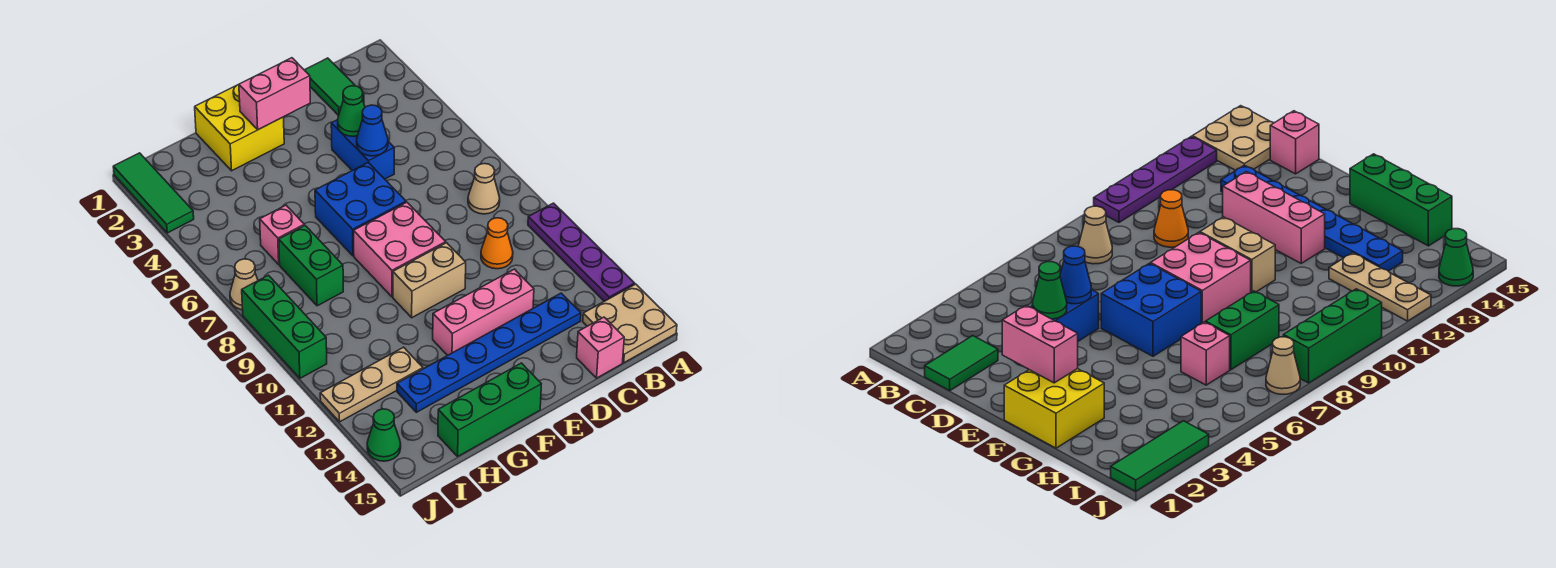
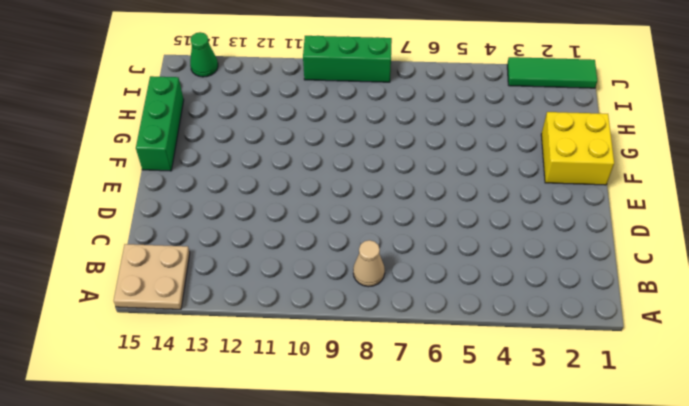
none -> purple plate A10:A13 level 1
none -> green tile C1:C2 level 1
none -> orange cone C10 level 1

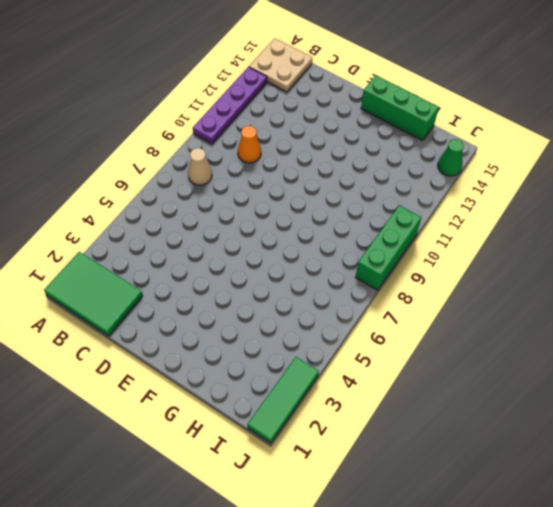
green tile A1:C2 level 1 -> green tile C1:C2 level 1
none -> blue plate C13:H13 level 1
none -> pink brick C15 level 1
none -> blue brick D4:D5 level 1

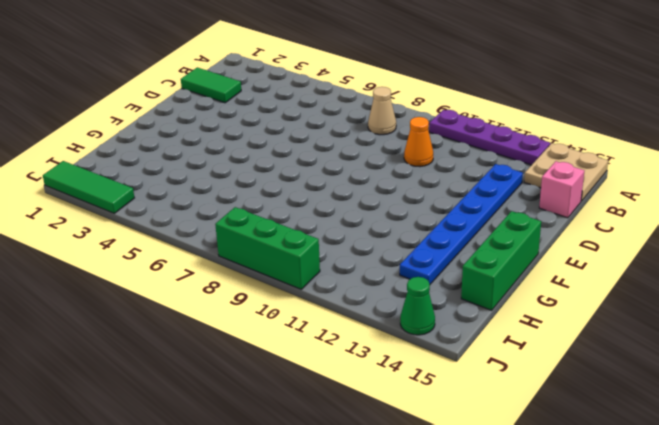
none -> blue brick D4:D5 level 1
none -> pink brick D12:F12 level 1
none -> blue brick E6:F7 level 1

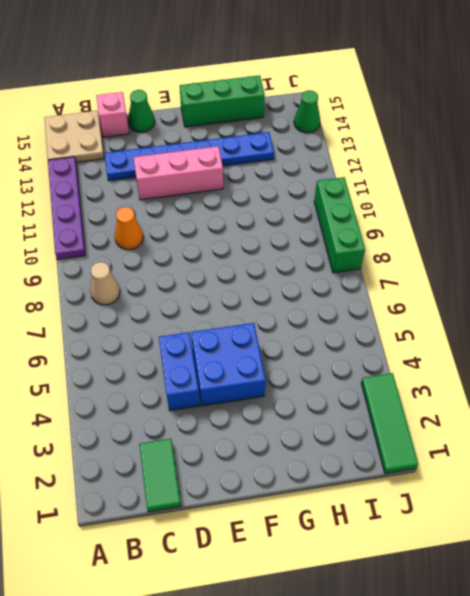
green cone D15 level 1 -> green cone D4 level 2
blue brick E4:F5 level 1 -> blue brick E6:F7 level 1
none -> pink brick E8:F9 level 1
none -> tan brick E10:F10 level 1
none -> yellow brick F1:G2 level 1

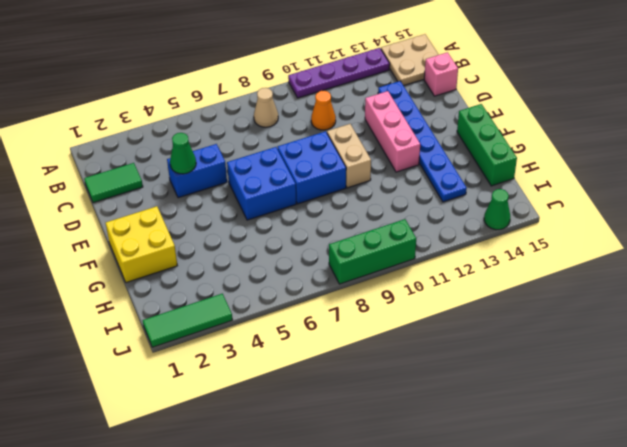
blue brick E8:F9 level 1 -> pink brick E8:F9 level 1
none -> pink brick H6 level 1
none -> green brick H7:H8 level 1
none -> tan plate H12:J12 level 1

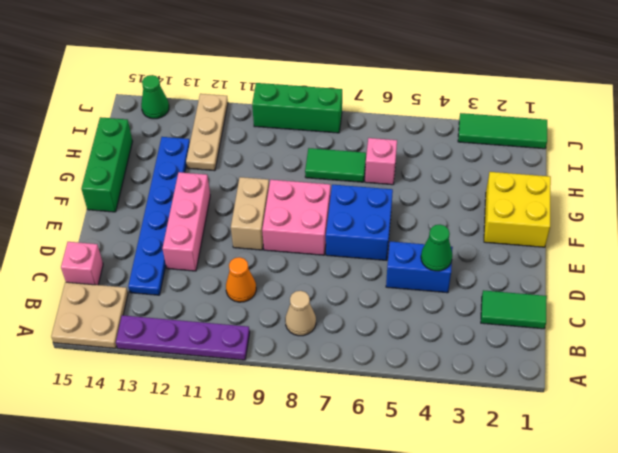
green tile H7:H8 level 1 -> green brick H7:H8 level 1
none -> tan cone J7 level 1
none -> blue cone D5 level 2
none -> pink brick E2:F2 level 2

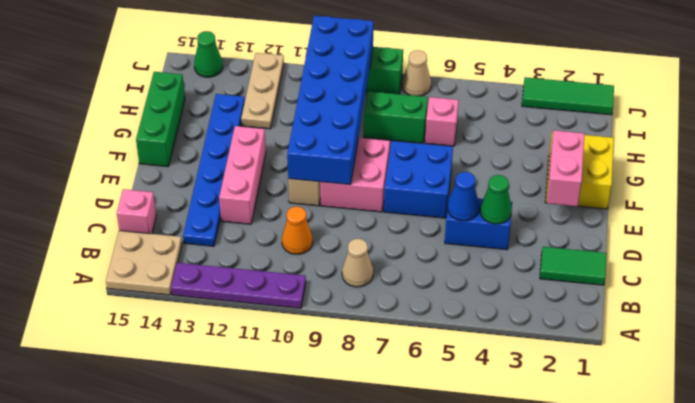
blue brick E9:J10 level 2 -> none

